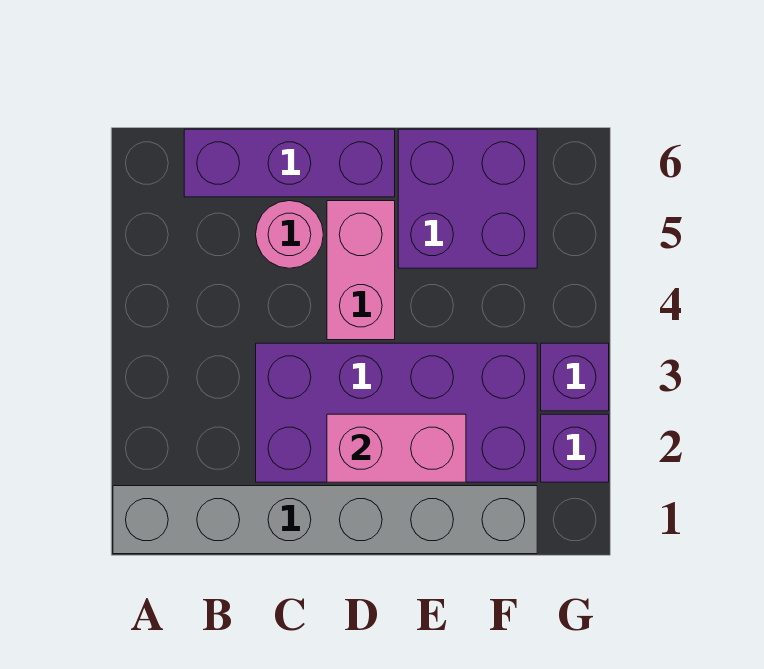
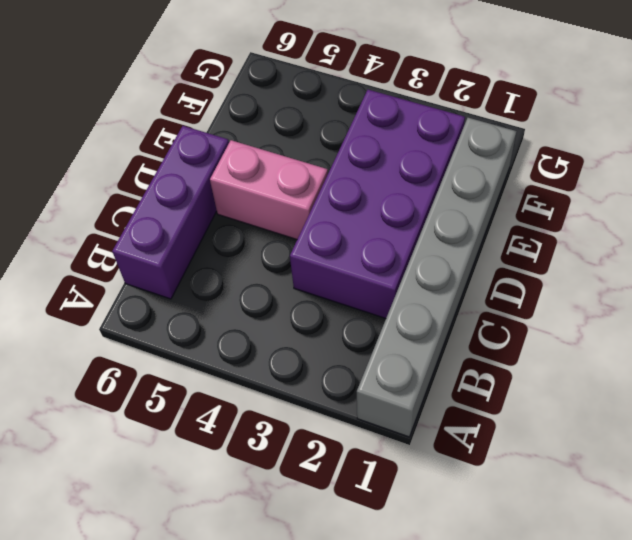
none -> pink round brick C5 level 1
none -> purple brick E5:F6 level 1

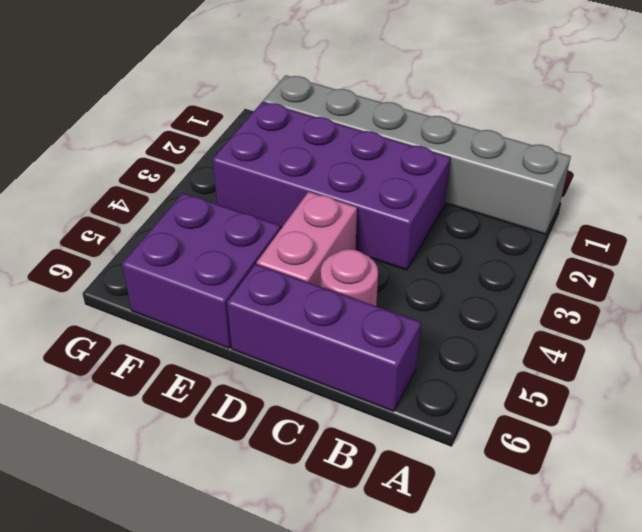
none -> purple brick G2 level 1
none -> purple brick G3 level 1

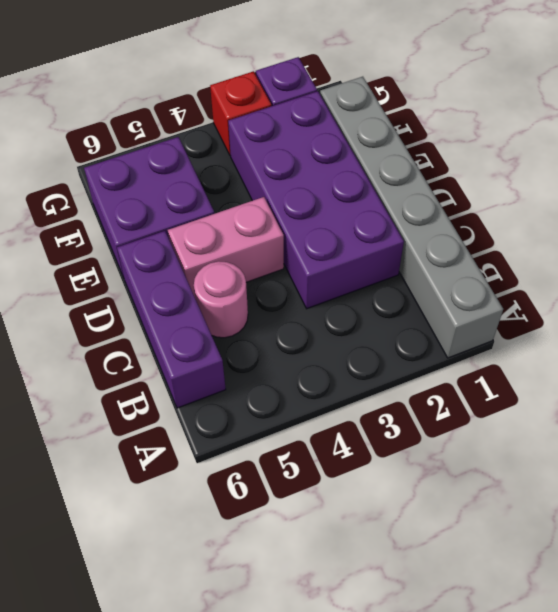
red brick G3 level 1 -> purple brick G3 level 1
none -> pink brick D2:E2 level 2

